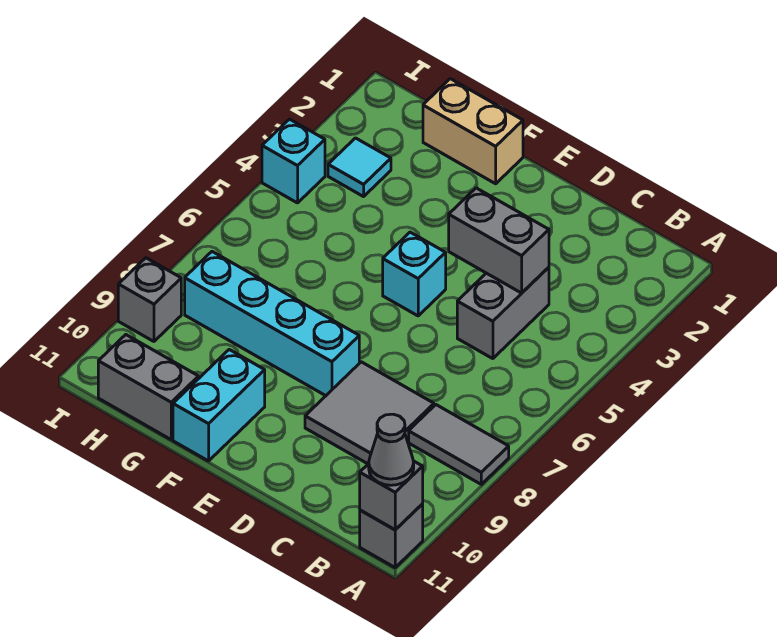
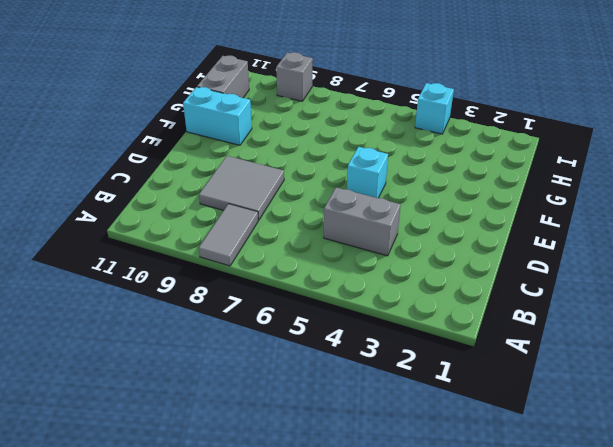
none -> grey brick A11 level 1
none -> cyan brick E8:H8 level 1
none -> tan brick F1:G1 level 1

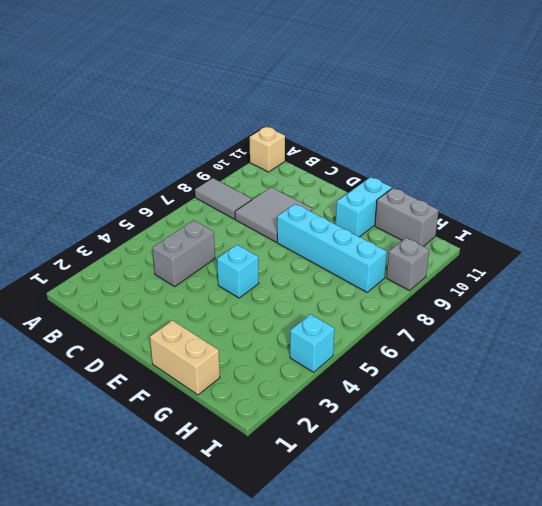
tan brick A11 level 1 -> grey brick A11 level 1
none -> cyan tile H3 level 1
none -> grey brick A11 level 2
none -> grey brick C4:D4 level 2

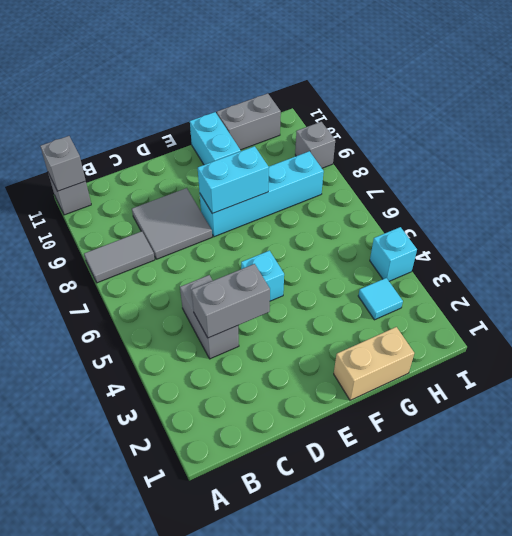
cyan brick E8:F8 level 2 -> none
none -> grey cone A11 level 3

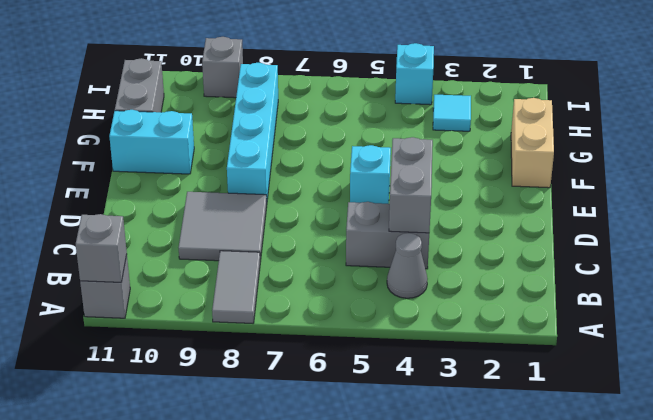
grey cone B4 level 1 -> grey cone A11 level 3

